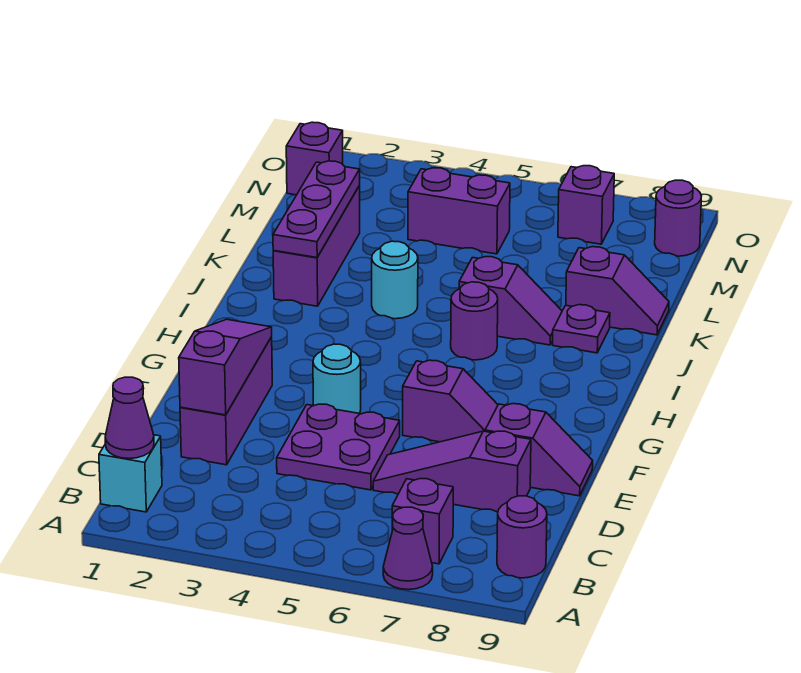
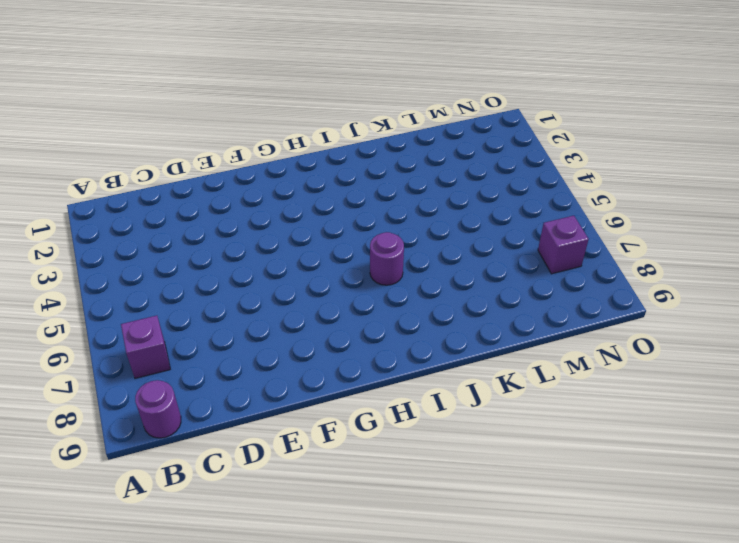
none -> purple cone A7 level 1
none -> cyan brick B1 level 1
none -> purple brick D2:F2 level 1

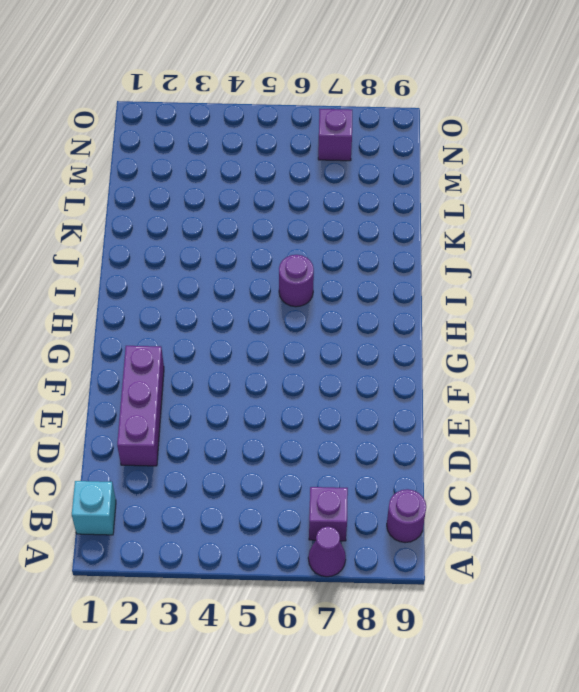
none -> purple plate D4:E5 level 1
none -> purple slope D6:D8 level 1 top 8
none -> purple slope E8:E9 level 1 top 8

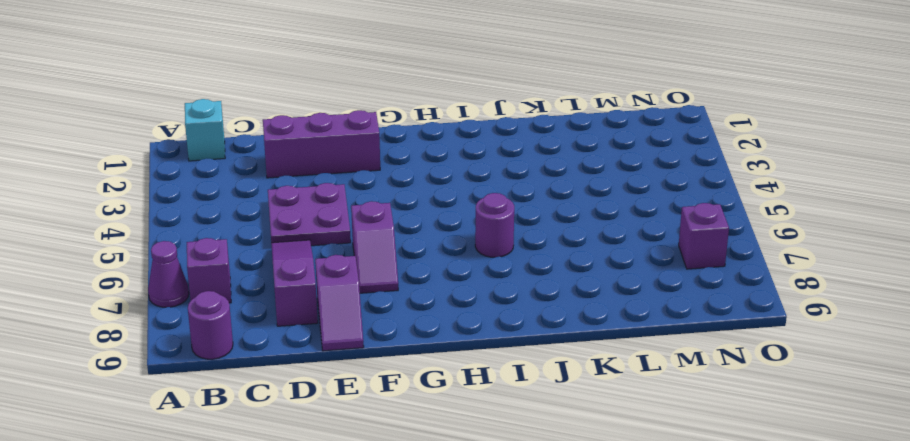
none -> cyan round brick F4 level 1
none -> purple brick J2:L2 level 1
none -> cyan round brick J4 level 1

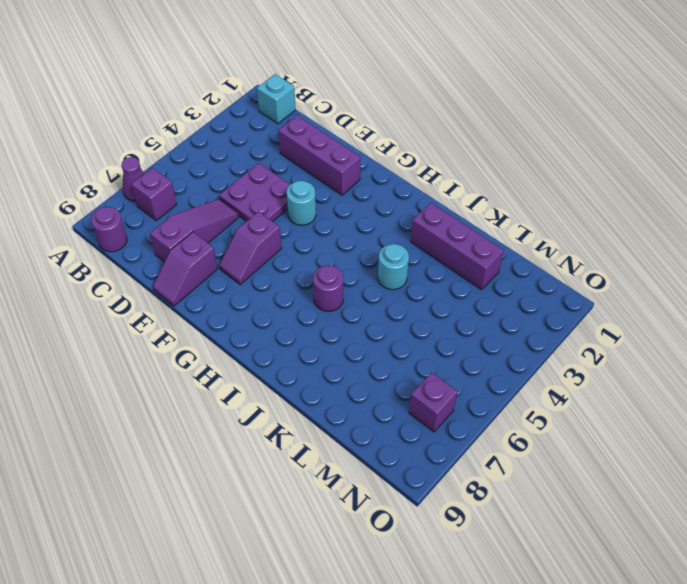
none -> purple slope J6:J7 level 1 top 6
none -> purple plate J8 level 1
none -> purple slope K8:K9 level 1 top 8

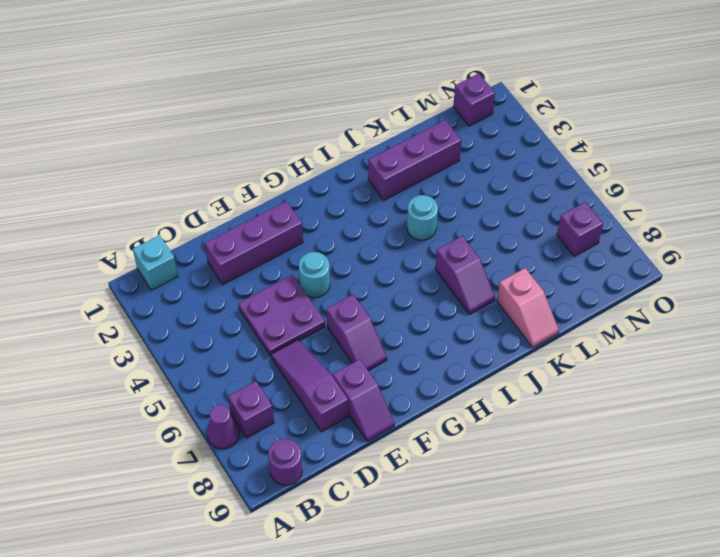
pink slope K8:K9 level 1 top 8 -> purple slope K8:K9 level 1 top 8
none -> purple round brick I6 level 1
none -> purple plate J8 level 1
none -> purple brick M4:M5 level 1

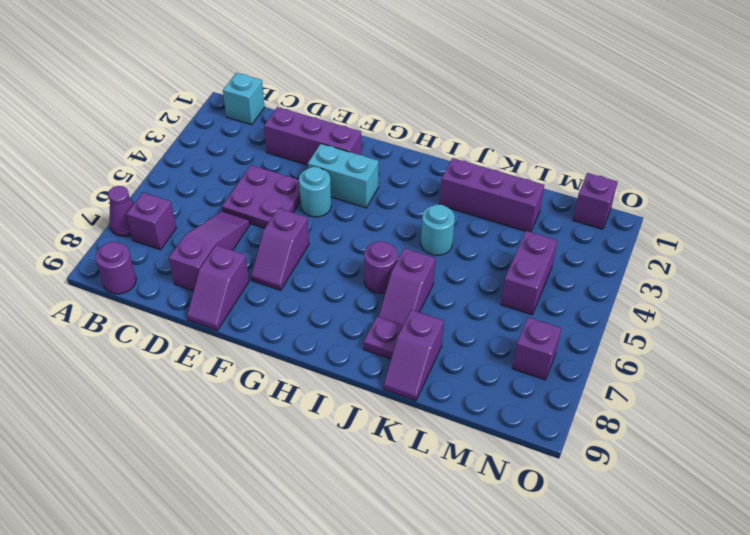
cyan brick F3:G3 level 1 -> none
none -> purple round brick N9 level 1
none -> purple cone B1 level 2
none -> purple slope D2:F2 level 2 top D

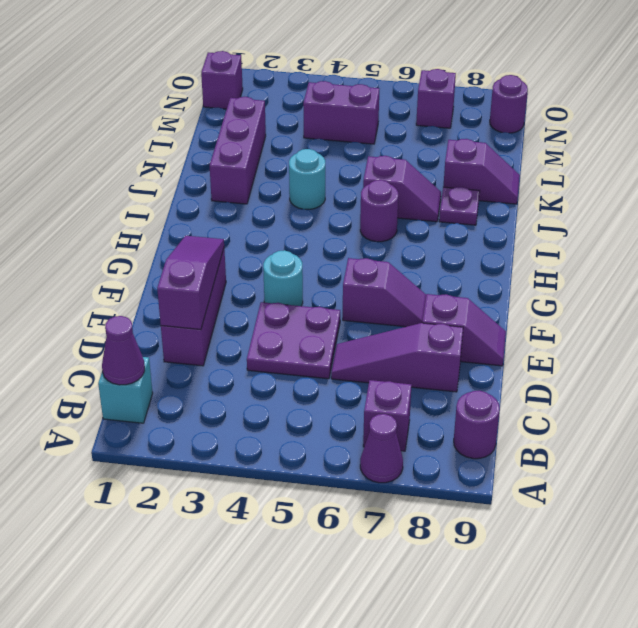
none -> purple plate J2:L2 level 2

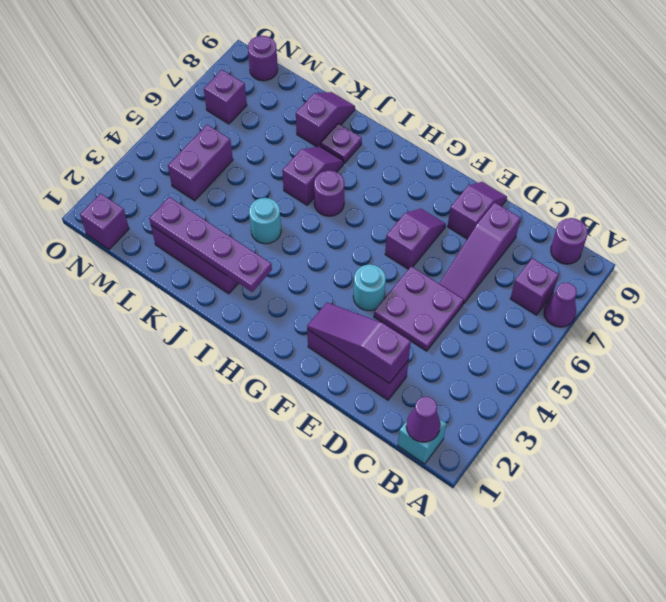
purple plate I2:L2 level 2 -> purple plate J2:L2 level 2

